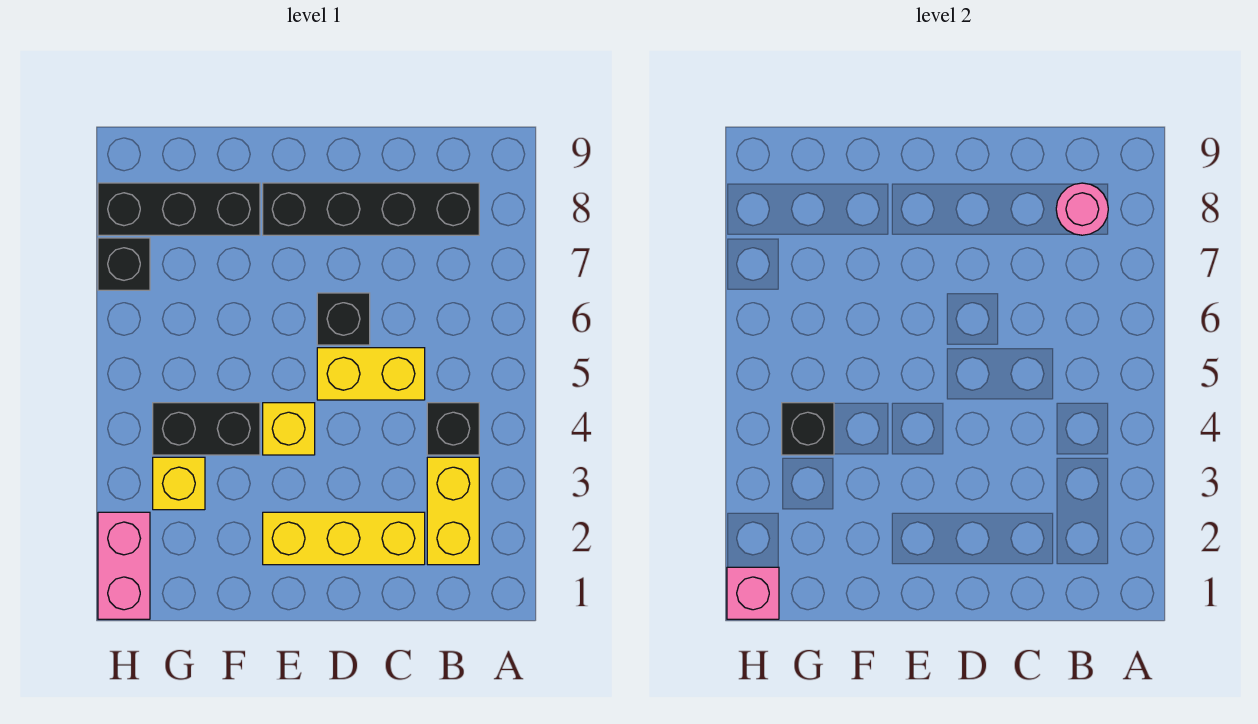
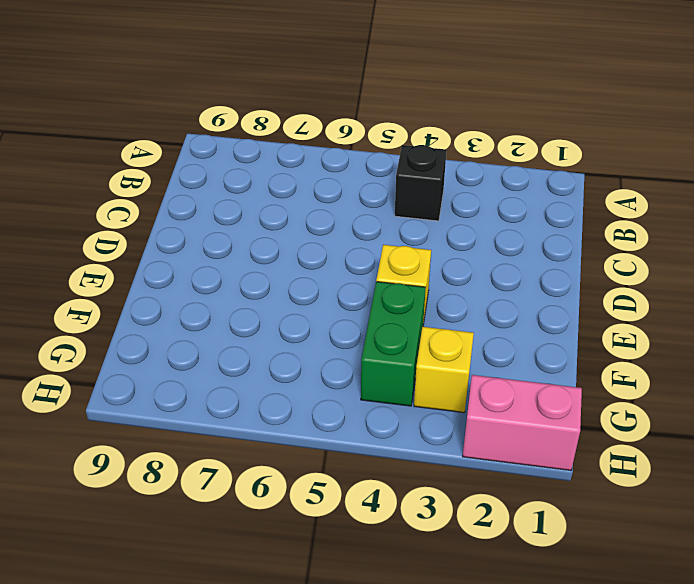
green brick F4:G4 level 1 -> black brick F4:G4 level 1
none -> yellow brick B2:B3 level 1
none -> black brick B8:E8 level 1
none -> yellow brick C2:E2 level 1

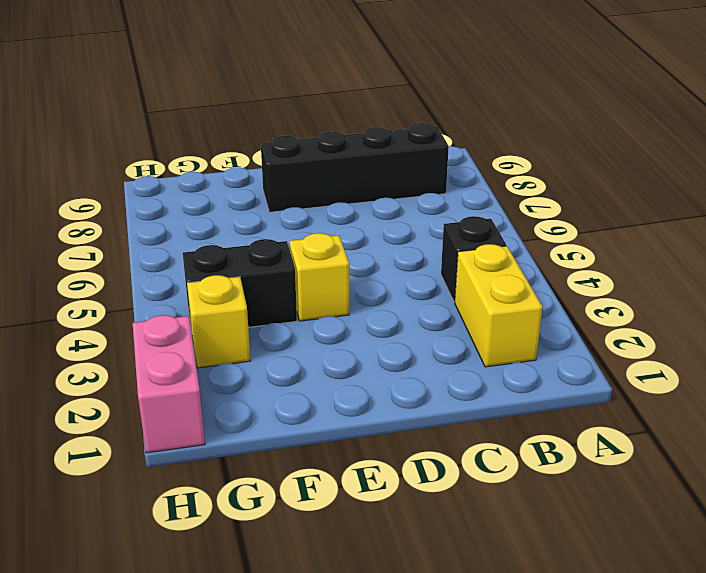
none -> yellow brick C2:E2 level 1
none -> yellow brick C5:D5 level 1
none -> black brick D6 level 1

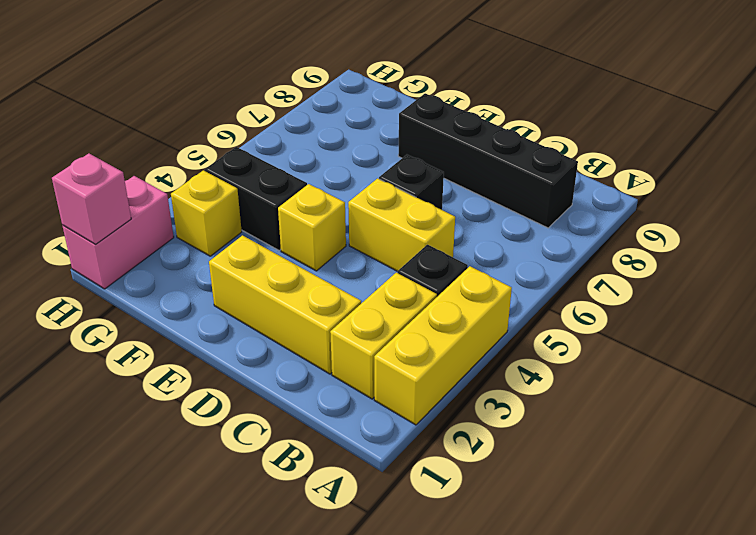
yellow brick A2:A4 level 1 -> none
none -> black brick F8:H8 level 1
none -> black brick H7 level 1
none -> pink round brick B8 level 2

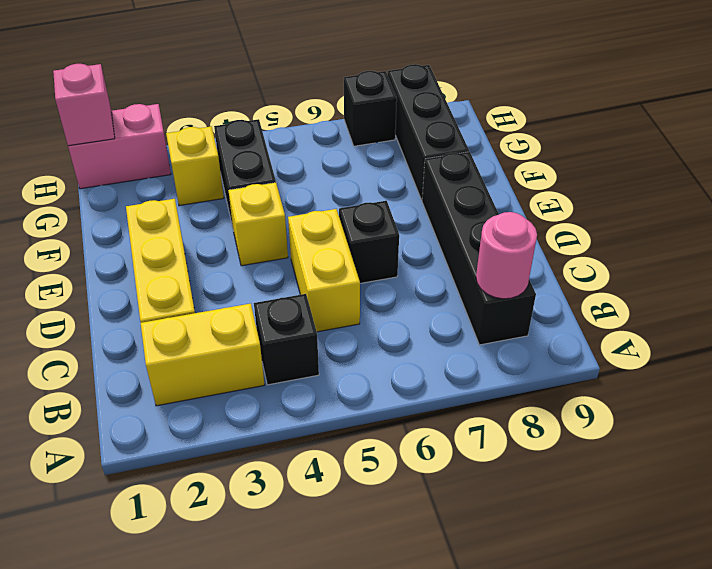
none -> black brick G4 level 2

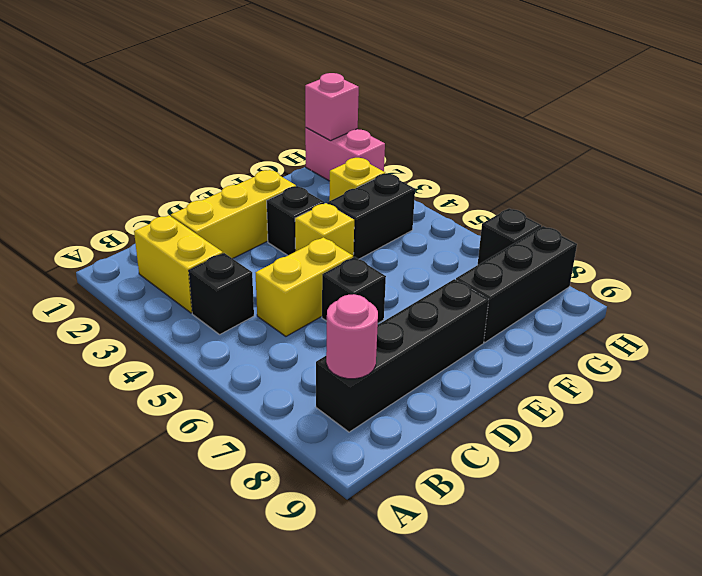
black brick E3 level 1 -> black brick G4 level 2

